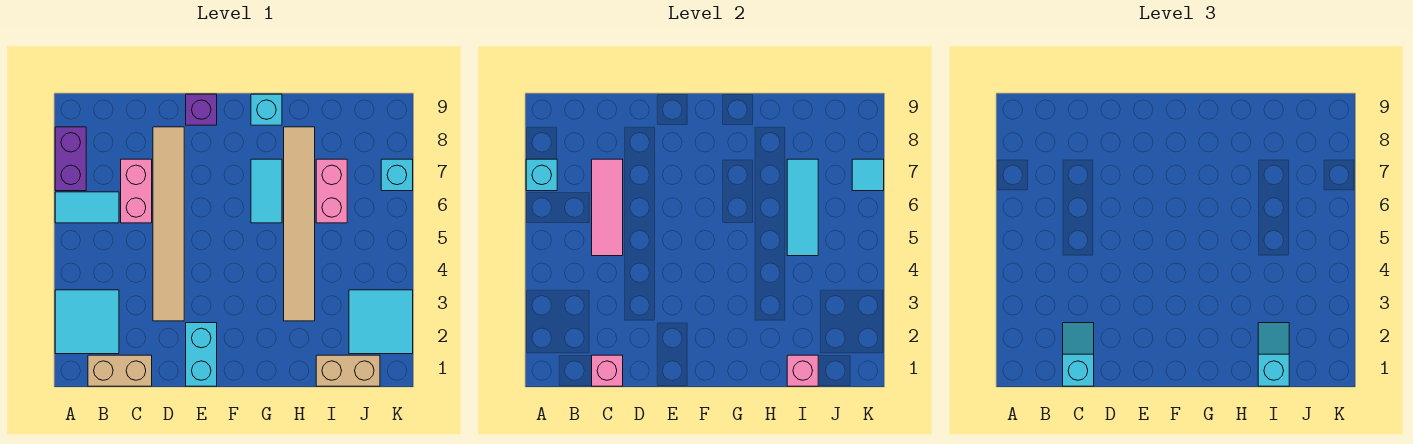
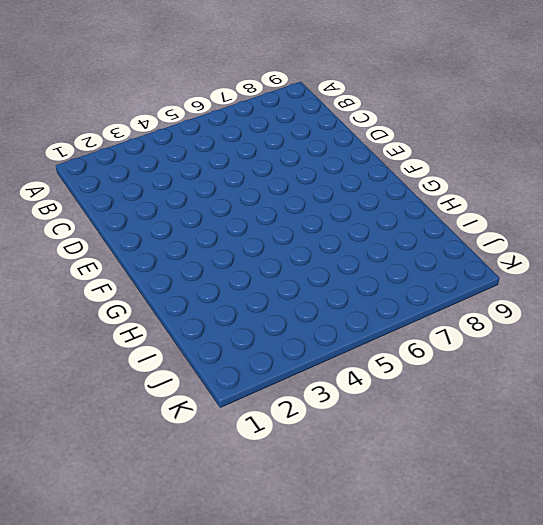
none -> cyan tile A2:B3 level 1
none -> cyan tile A6:B6 level 1
none -> purple brick A7:A8 level 1

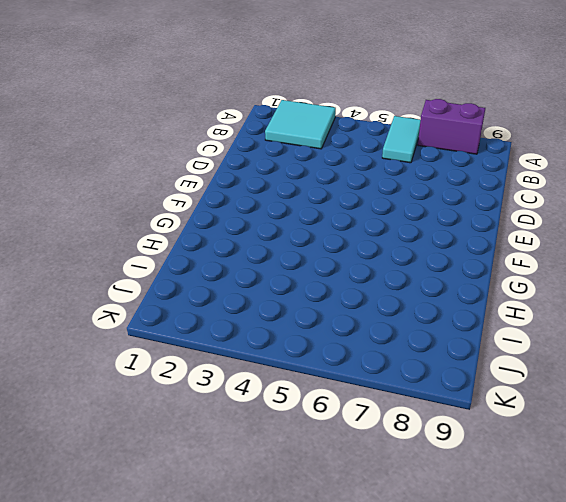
none -> tan brick B1:C1 level 1
none -> pink brick C6:C7 level 1
none -> tan tile D3:D8 level 1

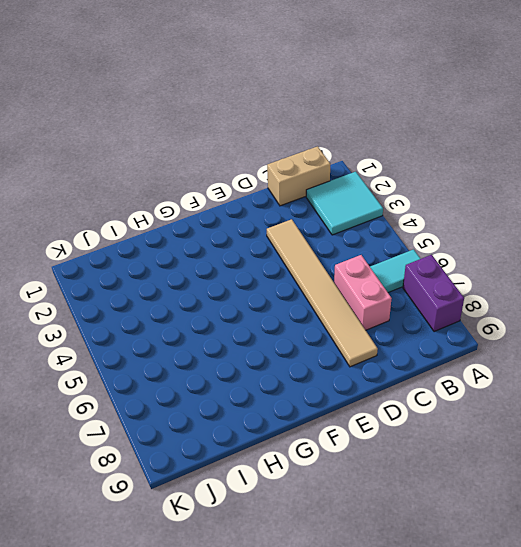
none -> cyan brick E1:E2 level 1
none -> purple brick E9 level 1
none -> cyan tile G6:G7 level 1

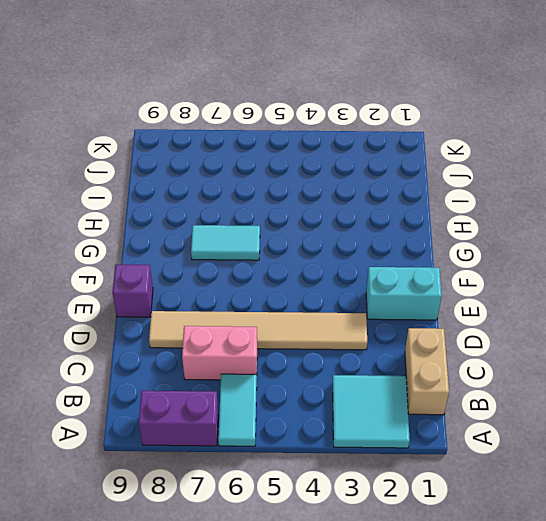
none -> cyan brick G9 level 1
none -> tan tile H3:H8 level 1
none -> tan brick I1:J1 level 1

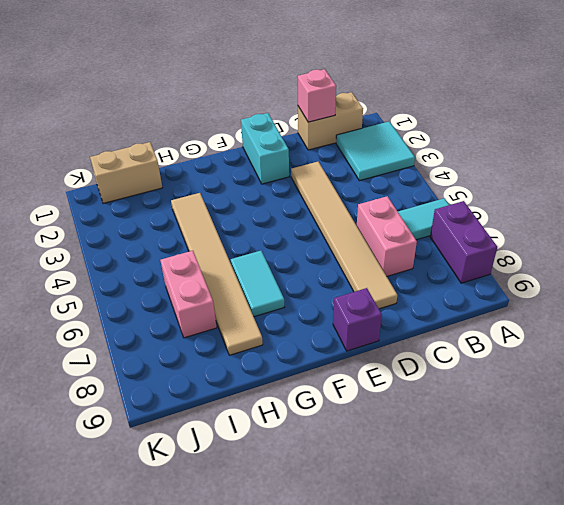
none -> cyan brick G9 level 1
none -> cyan tile J2:K3 level 1
none -> cyan brick K7 level 1

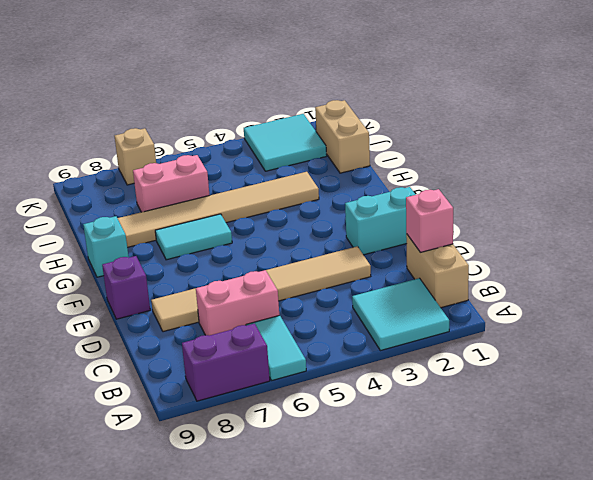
tan brick K7 level 1 -> cyan brick K7 level 1
none -> cyan brick A7 level 2
none -> pink tile C5:C7 level 2
none -> pink brick I1 level 2

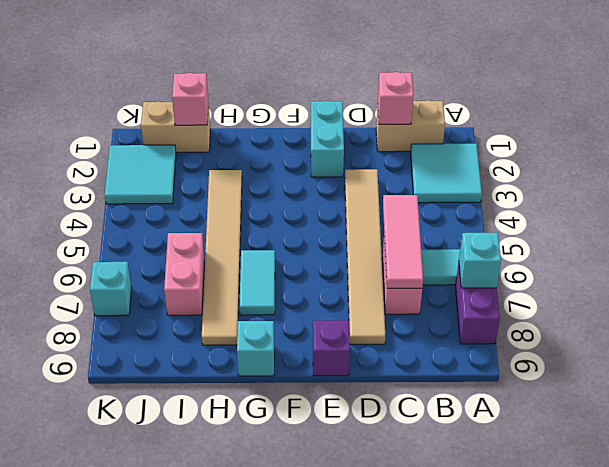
none -> cyan tile I5:I7 level 2
none -> cyan tile K7 level 2
none -> cyan slope C1:C2 level 3 top 1

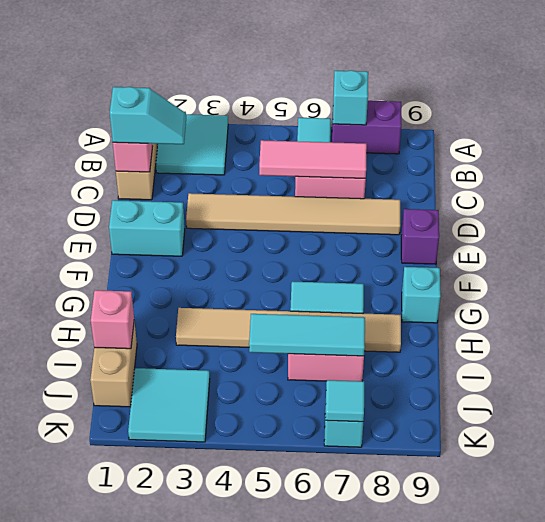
none -> cyan slope I1:I2 level 3 top 1

